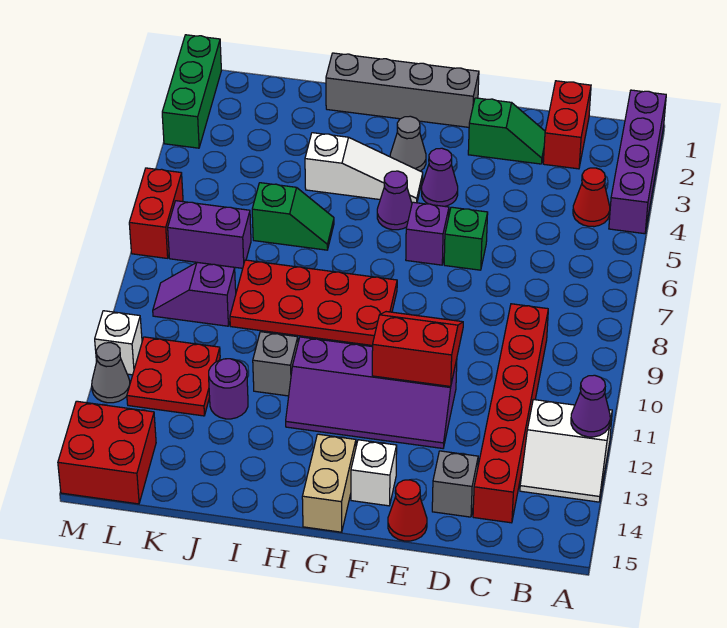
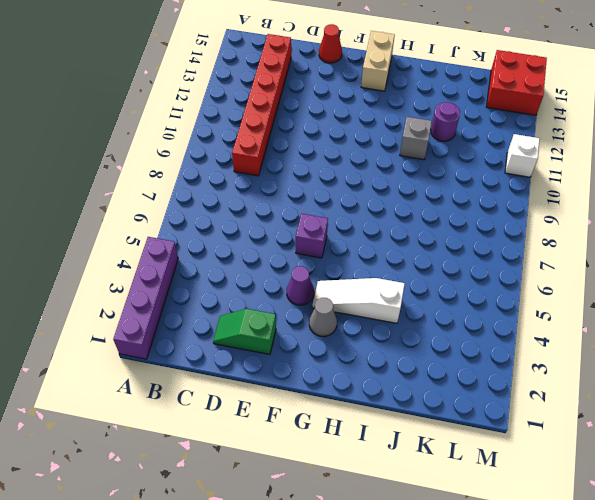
none -> white slope A12:B13 level 1 top 12
none -> red cone B4 level 1
none -> red brick C1:C2 level 1
none -> grey brick D14 level 1

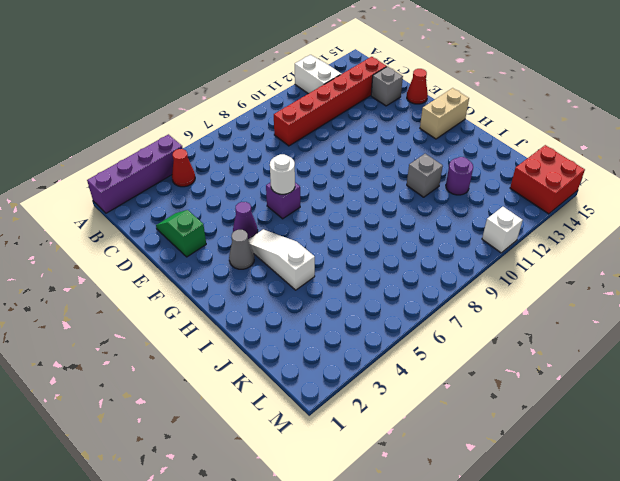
white round brick F6 level 2 -> none
none -> red brick C1:C2 level 1
none -> green brick E6 level 1
none -> purple slope E11:H12 level 1 top 11
none -> grey brick F1:I1 level 1

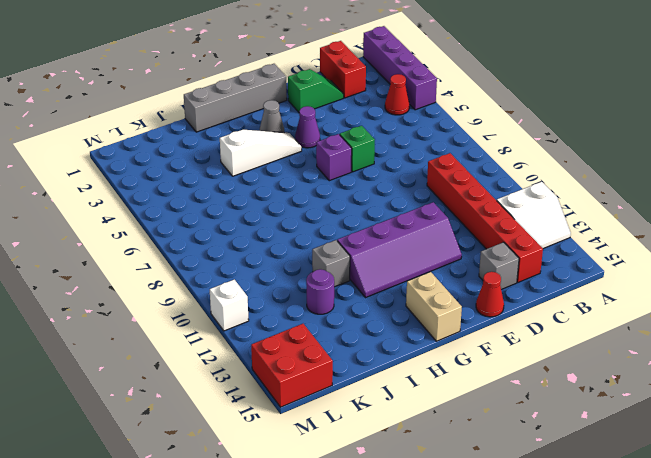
none -> white brick F14 level 1
none -> purple cone G5 level 1
none -> red plate G8:J9 level 1
none -> green slope I6:J6 level 1 top J

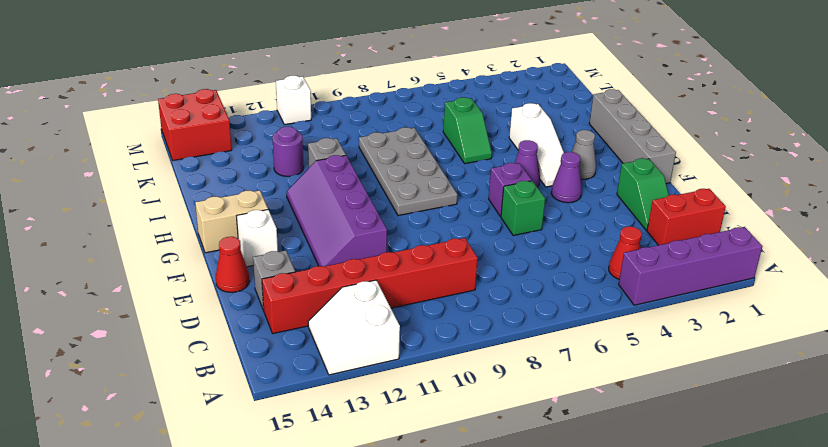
grey plate G8:J9 level 1 -> red plate G8:J9 level 1
none -> purple brick K7:L7 level 1
none -> purple slope K9:L9 level 1 top K
none -> red plate K11:L12 level 1
none -> green brick M1:M3 level 1

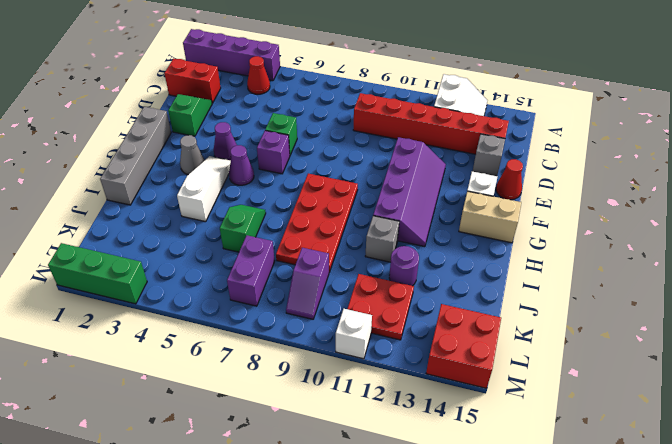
none -> red brick M6:M7 level 1
none -> grey cone M12 level 1
none -> purple cone A12 level 2
none -> red slope E10:F11 level 2 top 11

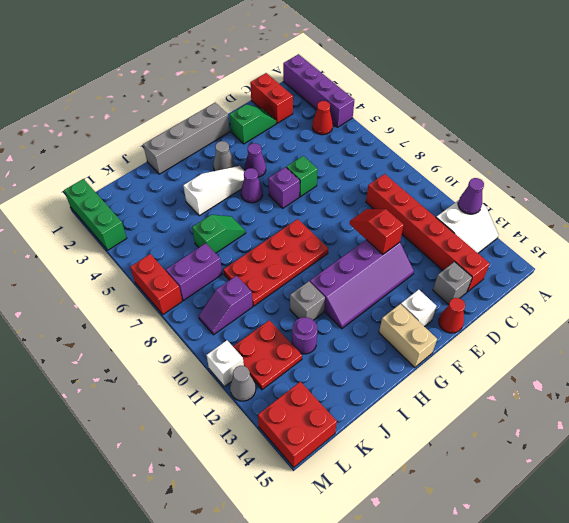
red slope E10:E11 level 2 top 11 -> red slope E10:F11 level 2 top 11

